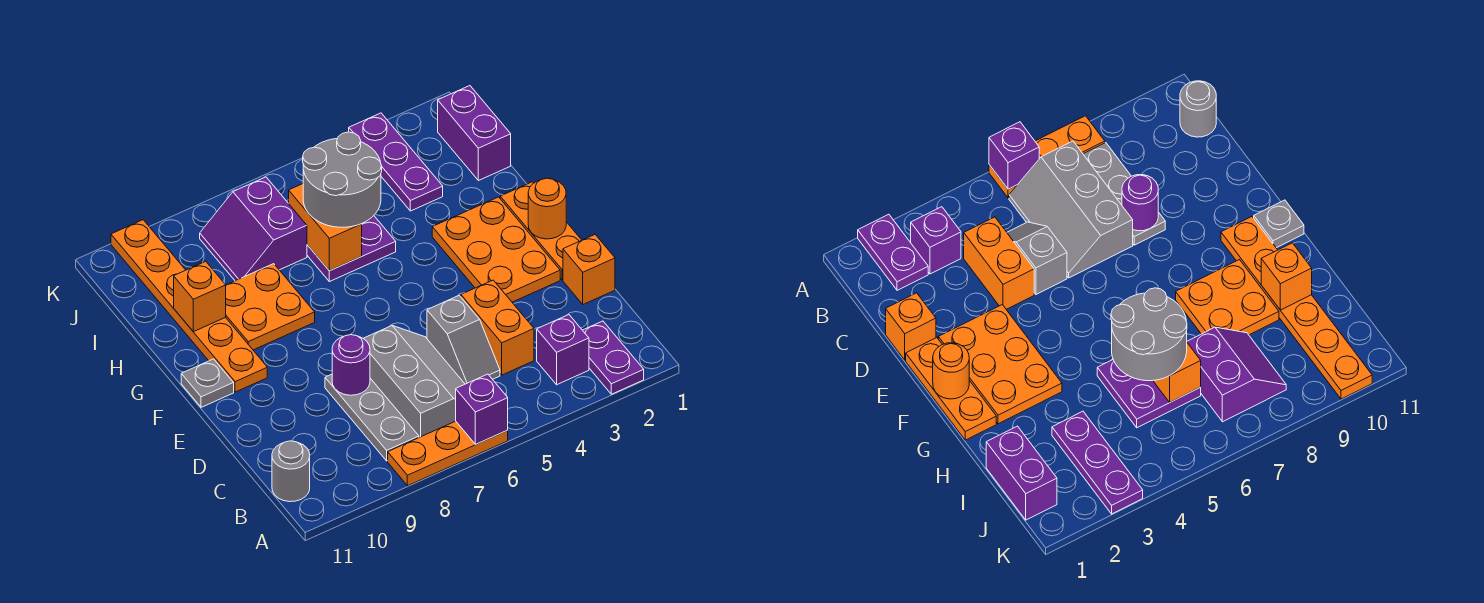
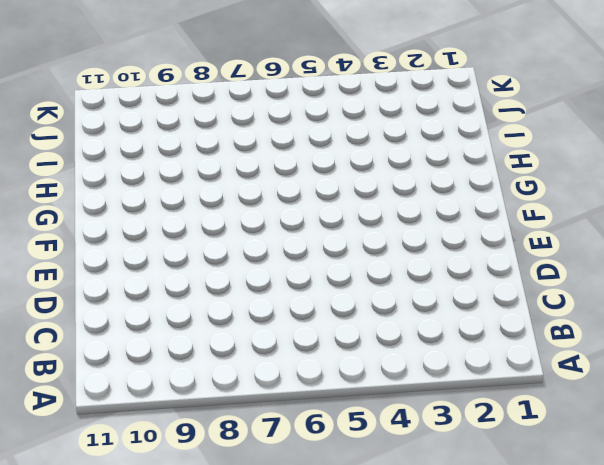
none -> purple plate A2:B2 level 1
none -> orange plate A6:A8 level 1
none -> purple brick B3 level 1

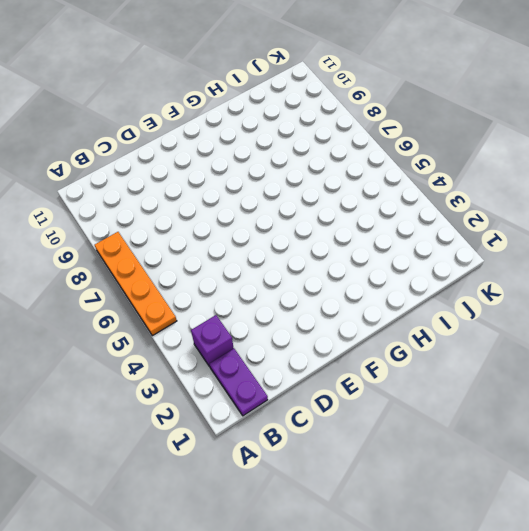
orange plate A5:A8 level 1 -> orange plate A6:A8 level 1
purple plate B1:B2 level 1 -> purple plate A2:B2 level 1
none -> grey slope B6:D7 level 1 top 7
none -> grey plate B8:D8 level 1
none -> grey round brick B11 level 1

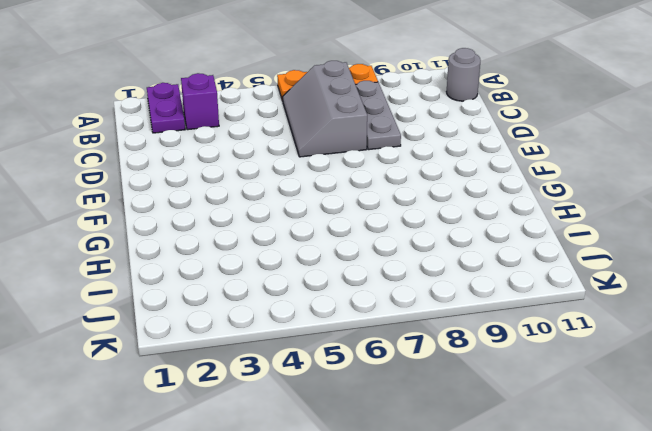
none -> orange brick C4:D4 level 1
none -> grey slope C5:D5 level 1 top D
none -> orange brick D1 level 1

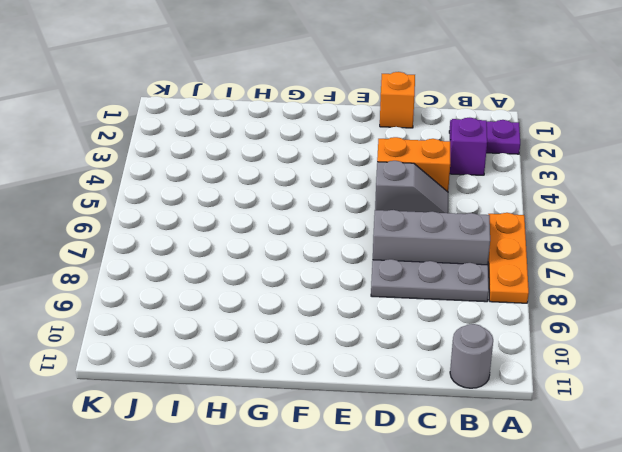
none -> orange plate E1:G1 level 1
none -> orange plate E2:G3 level 1
none -> orange plate F10:K10 level 1

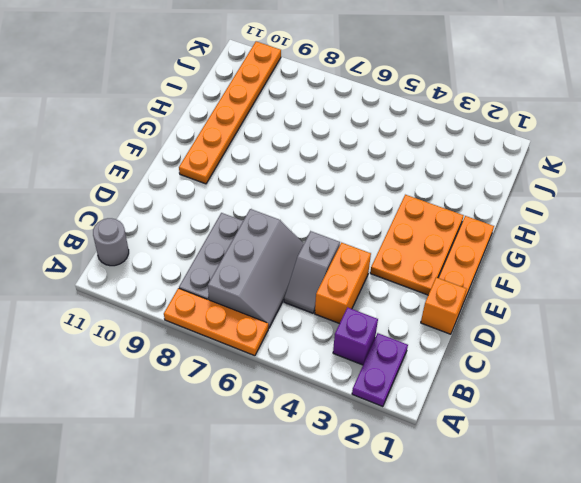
none -> grey plate F11 level 1
none -> orange plate G8:H9 level 1
none -> purple plate H5:I6 level 1

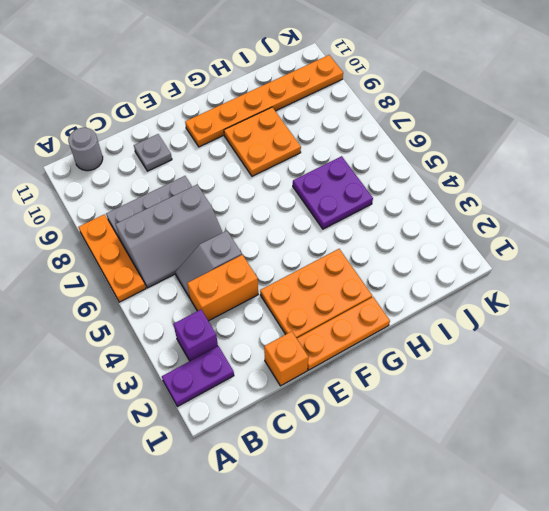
grey plate D10 level 1 -> grey plate F11 level 1
none -> purple brick I1:J1 level 1
none -> purple plate I3:K3 level 1
none -> purple slope I7:J8 level 1 top 7

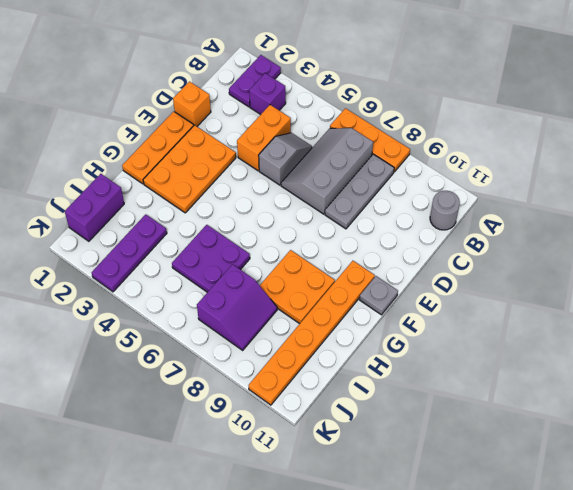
none -> purple brick A6 level 2
none -> purple round brick D8 level 2
none -> orange round brick F1 level 2

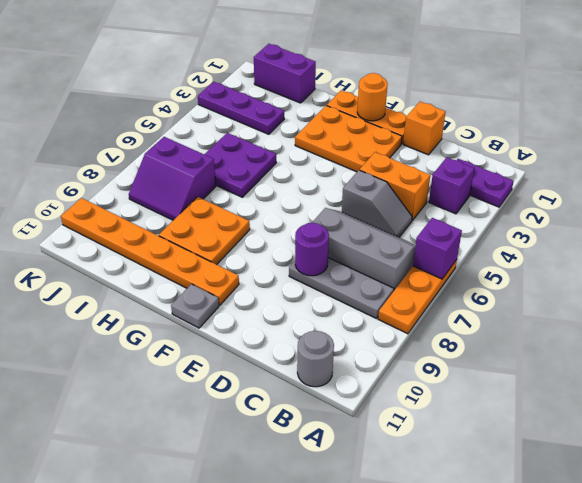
none -> orange brick H6:I6 level 2
none -> orange brick H10 level 2
none -> grey round brick H5:I6 level 3

